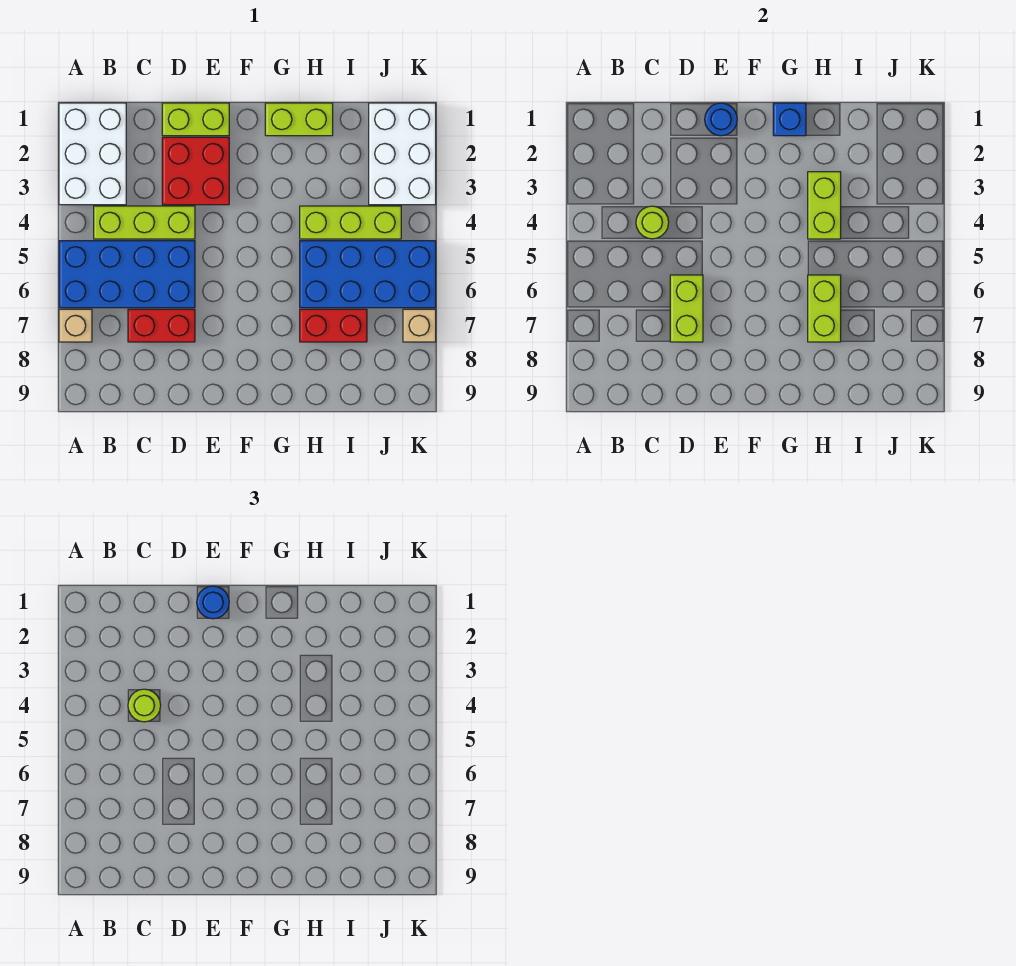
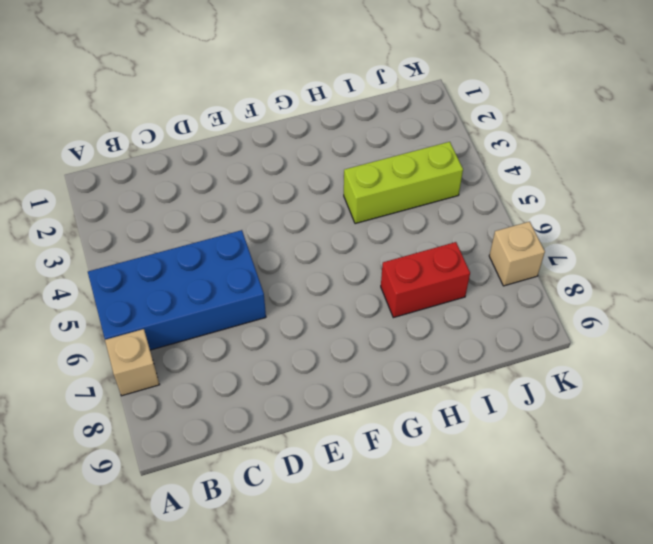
none -> white brick A1:B3 level 1
none -> lime brick B4:D4 level 1
none -> red brick C7:D7 level 1

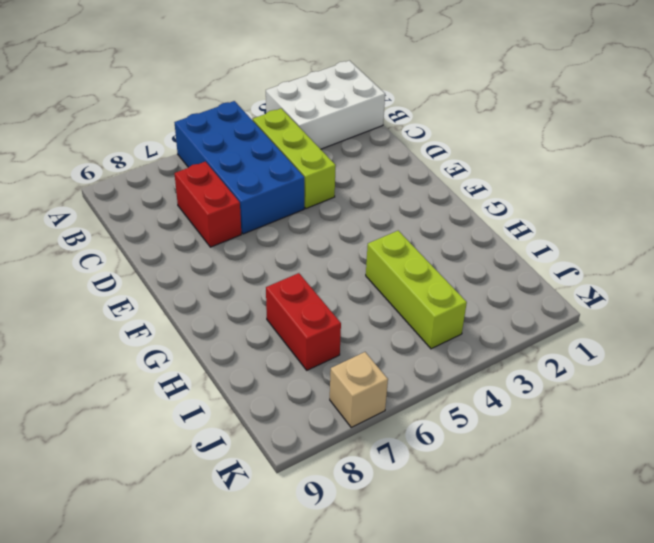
none -> tan brick A7 level 1
none -> lime brick D1:E1 level 1
none -> red brick D2:E3 level 1

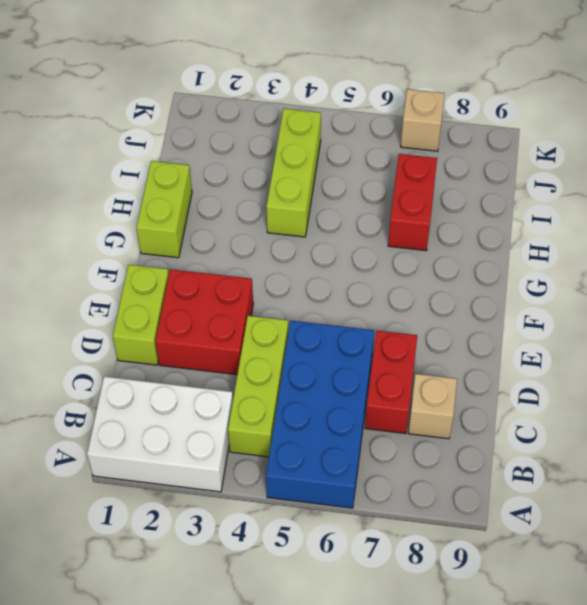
tan brick C8 level 1 -> tan brick A7 level 1
none -> blue brick H5:K6 level 1
none -> white brick J1:K3 level 1
none -> lime round brick C4 level 2

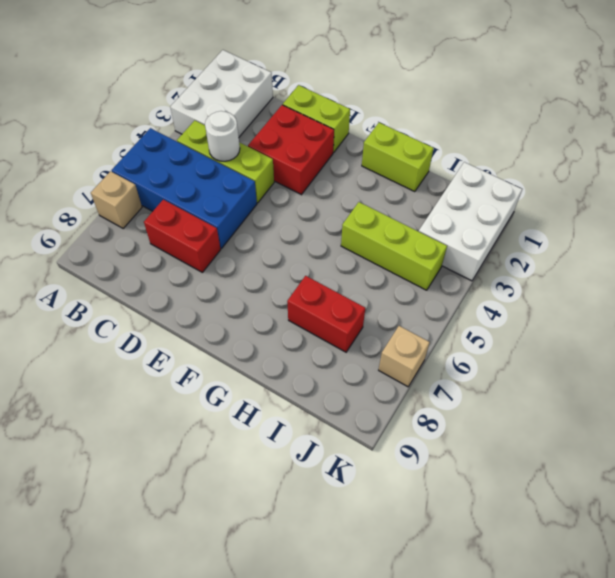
white round brick C4 level 2 -> lime round brick C4 level 2
none -> blue brick H5:K6 level 1
none -> lime brick D6:D7 level 2
none -> blue round brick E1 level 2

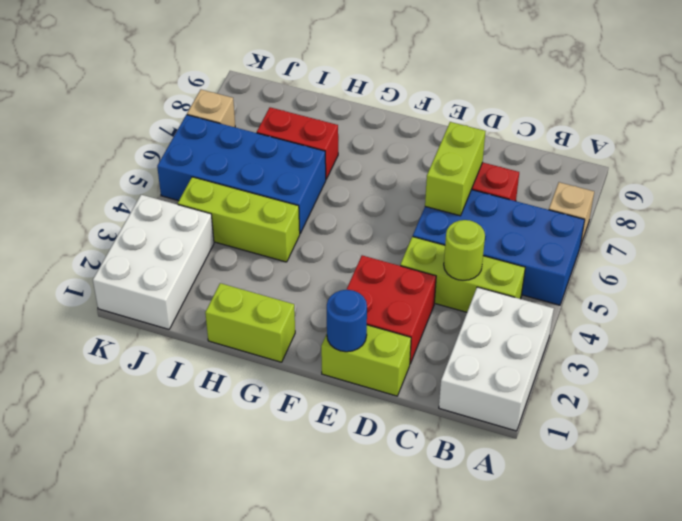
none -> blue brick G1 level 2
none -> lime brick H3:H4 level 2
none -> lime brick H6:H7 level 2

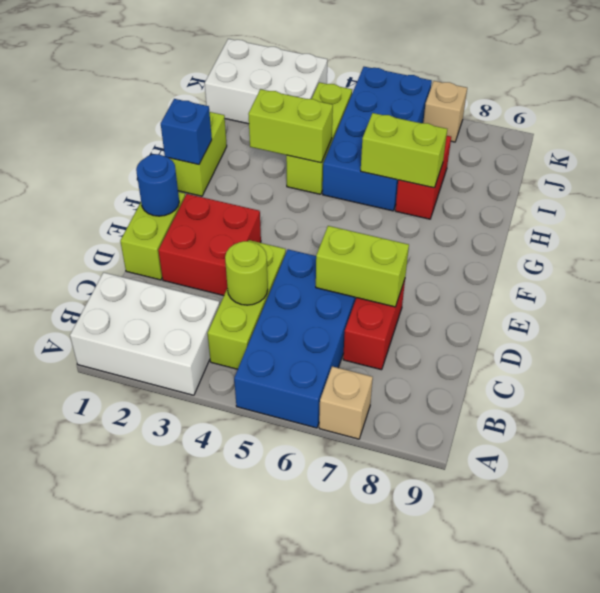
none -> lime round brick C4 level 3
none -> blue round brick E1 level 3

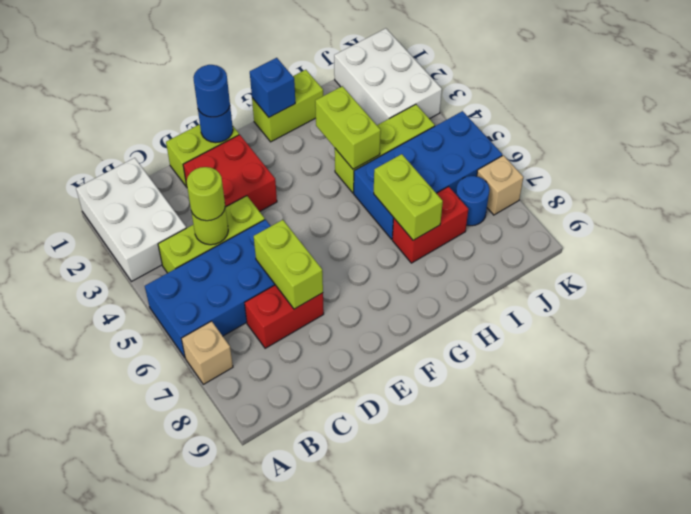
blue round brick J7 level 1 -> none

